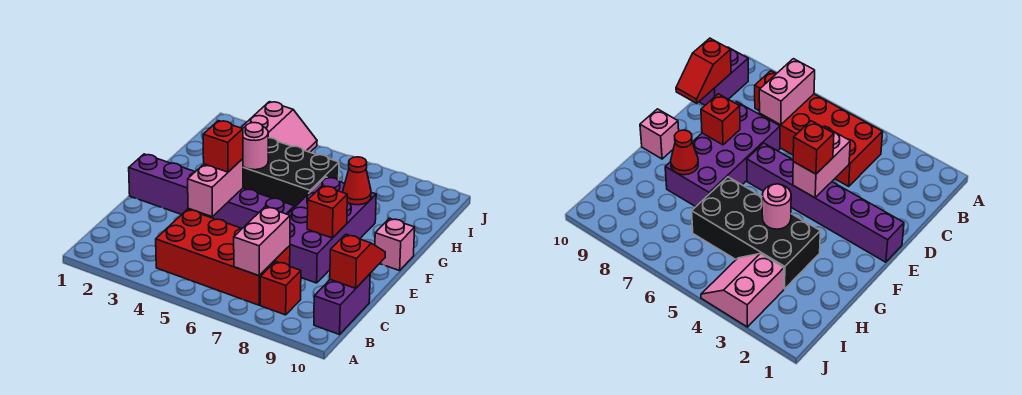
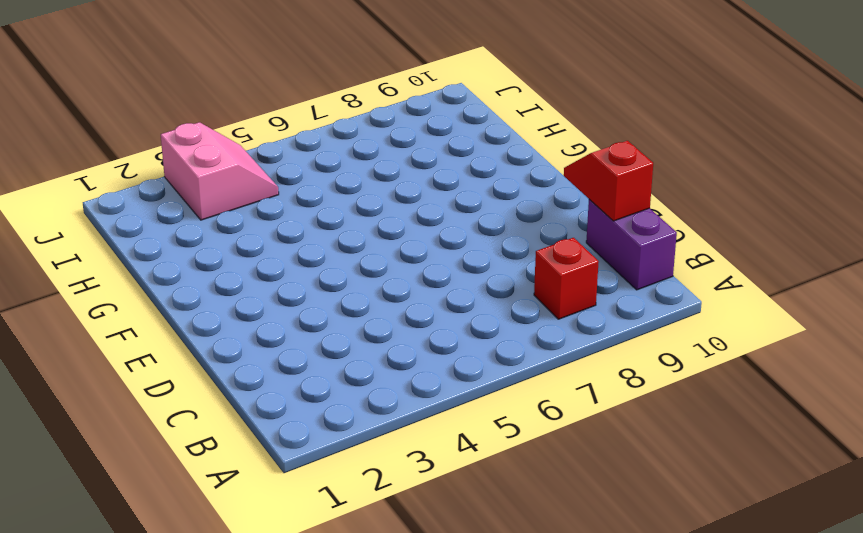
none -> red brick B4:C7 level 1
none -> purple brick D7:G8 level 1
none -> purple brick E1:E6 level 1

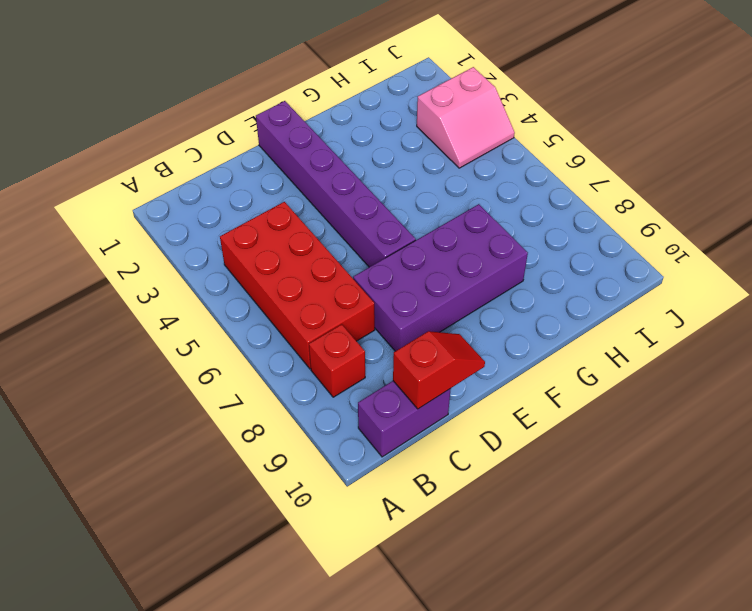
none -> pink brick F10 level 1
none -> black brick G3:H6 level 1
none -> pink brick B7:C7 level 2

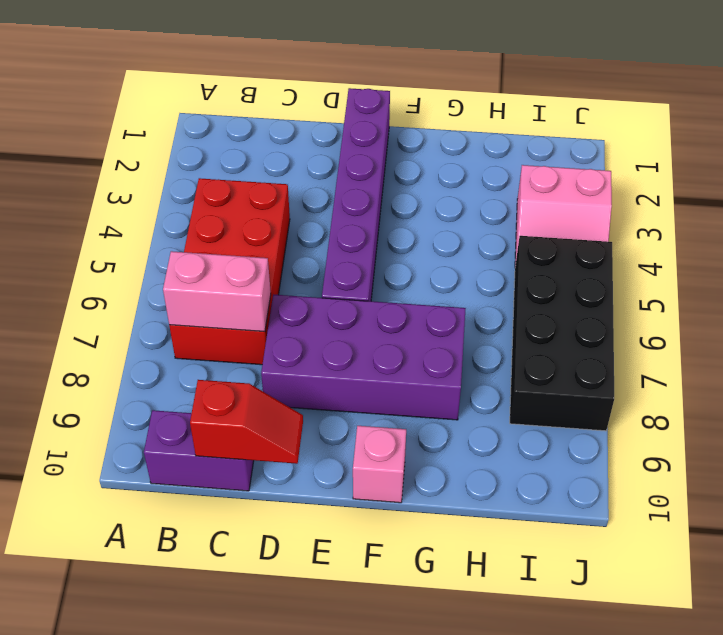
black brick I5:J8 level 1 -> black brick G3:H6 level 1
none -> red brick B8 level 1
none -> pink brick D4:E4 level 2
none -> red brick E8 level 2

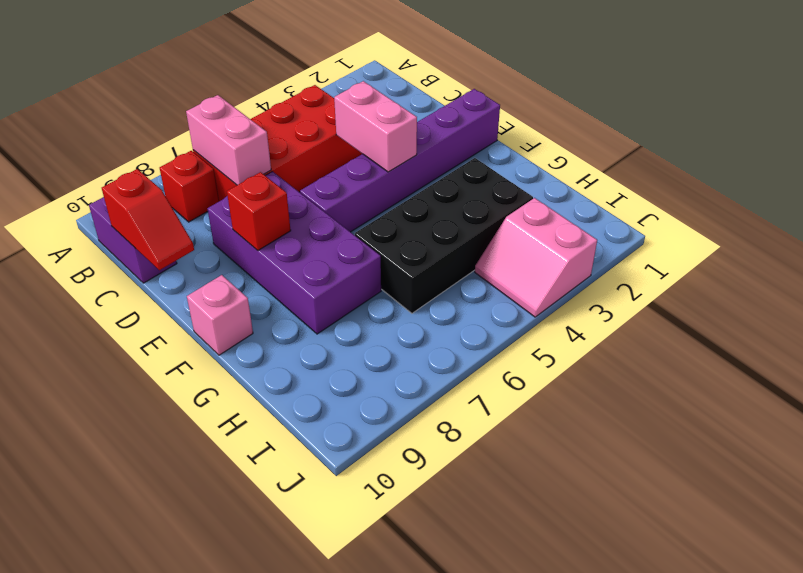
none -> pink round brick G4 level 2
none -> red cone G8 level 2
none -> red brick E4 level 3

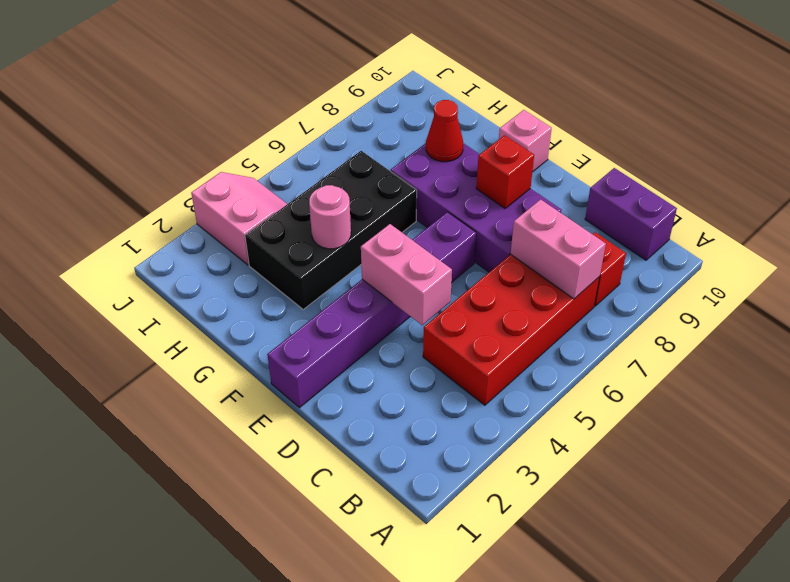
none -> red slope C10:D10 level 2 top C
none -> red brick E4 level 3

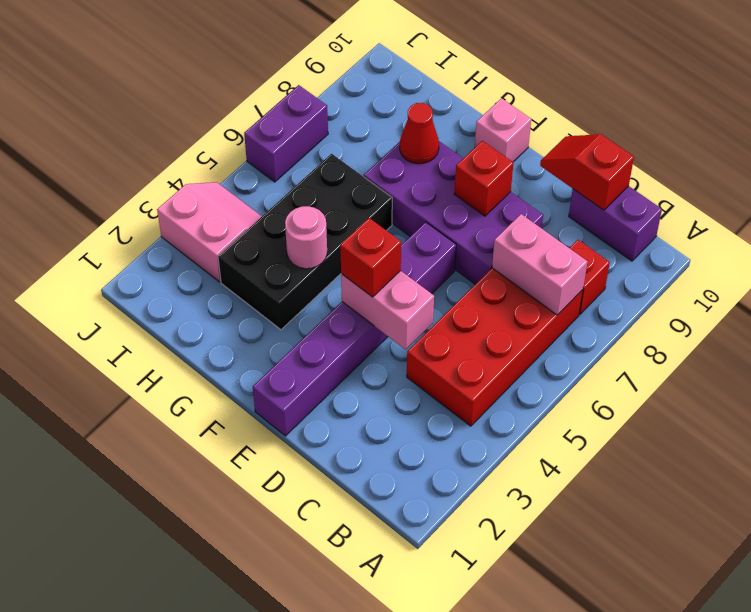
purple brick J6:J7 level 1 -> none

